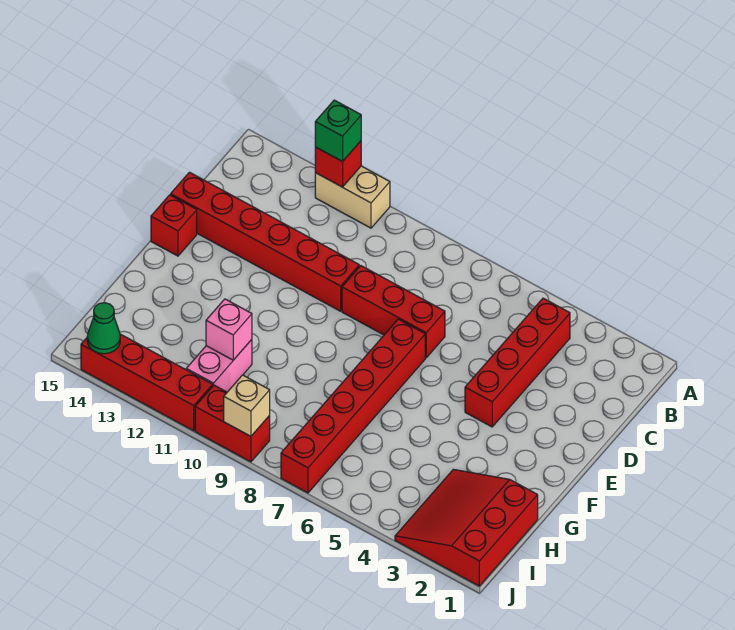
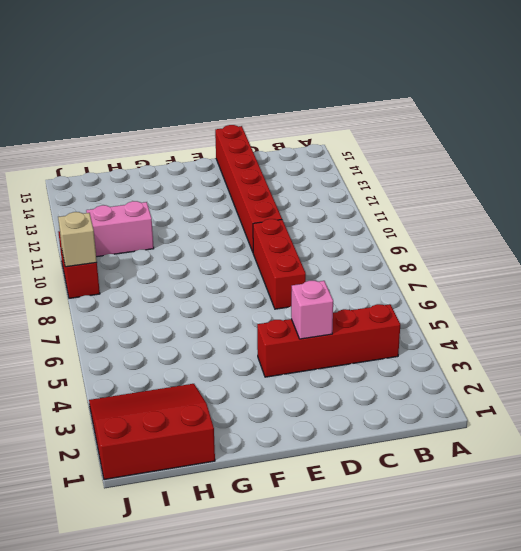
pink brick D4 level 2 -> pink brick H11 level 2
none -> tan brick A11:A12 level 1
none -> red brick E7:J7 level 1
none -> red brick E15 level 1

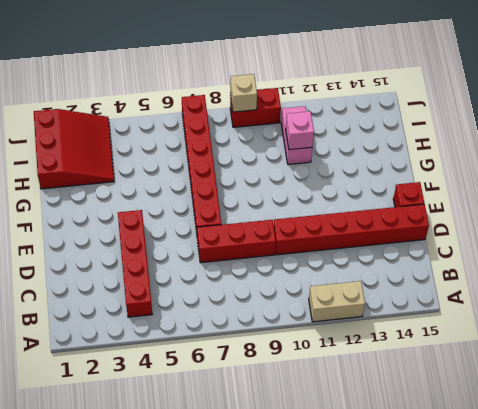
none -> red brick J11:J14 level 1
none -> red brick A12 level 2
none -> green cone J14 level 2

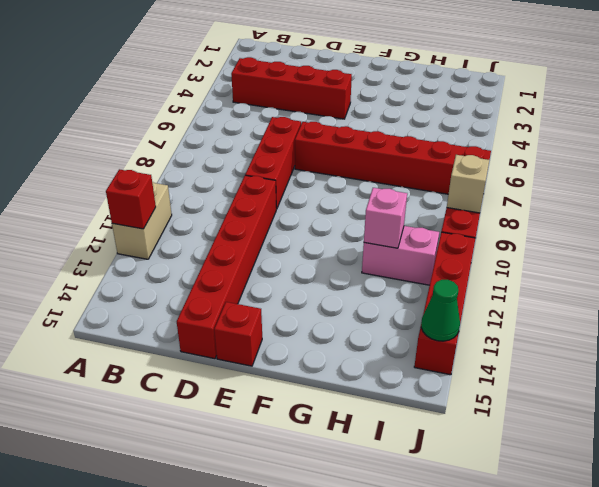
none -> red slope H1:J3 level 1 top 1
none -> green brick A12 level 3

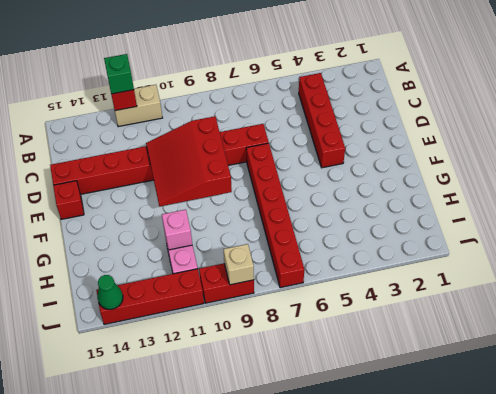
red slope D9:F11 level 2 top 9 -> red slope H1:J3 level 1 top 1

